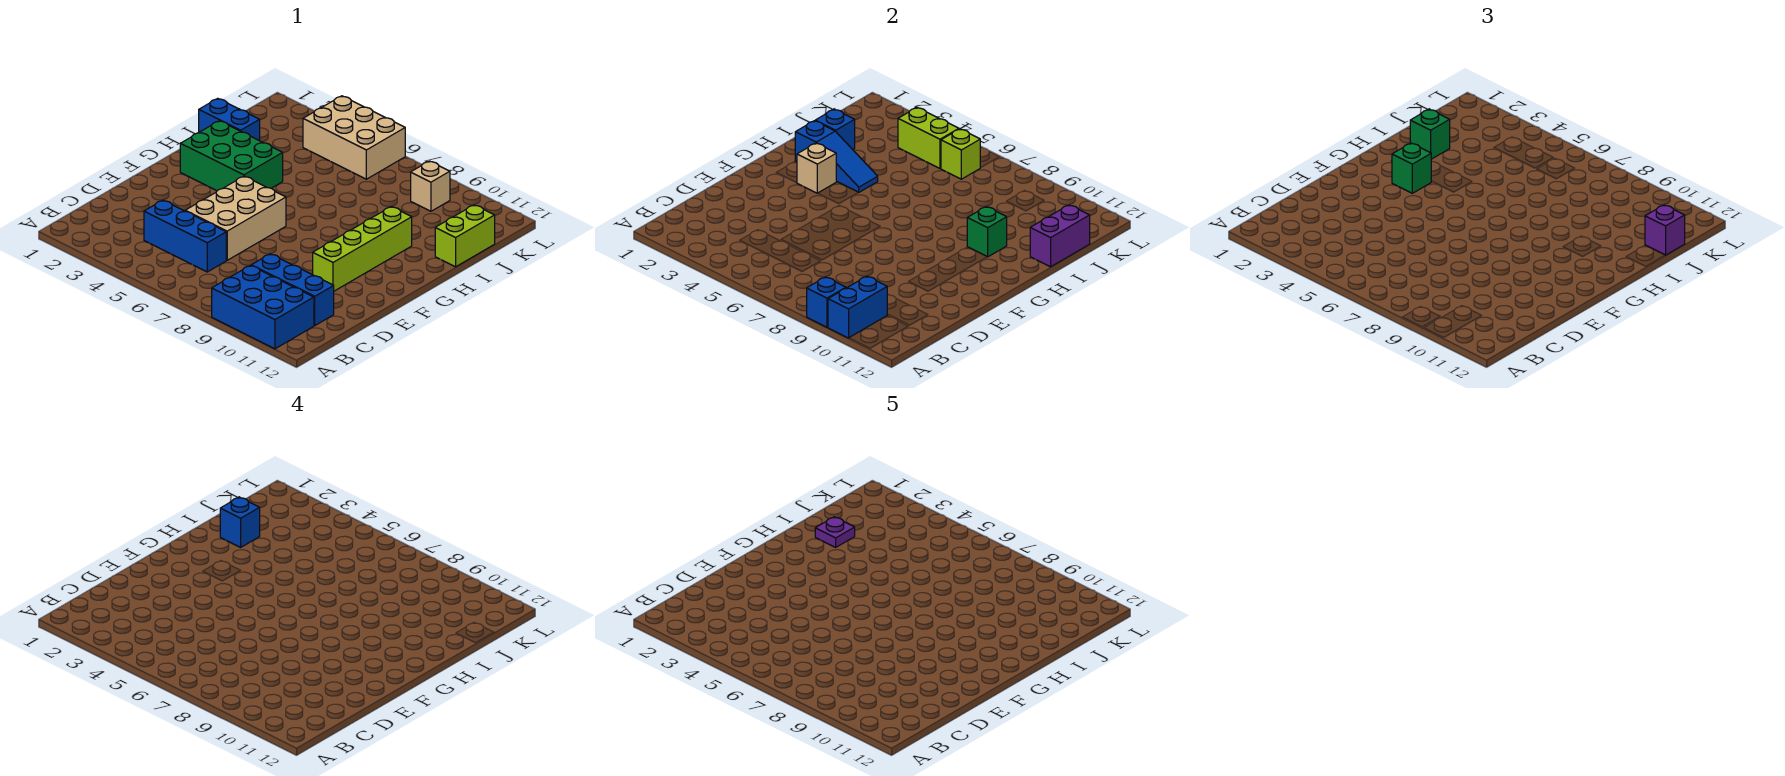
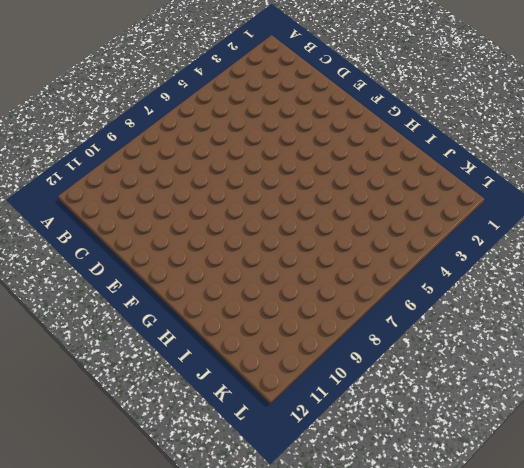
none -> blue brick A9:B11 level 1
none -> blue brick C4:C6 level 1
none -> blue brick C9:C11 level 1

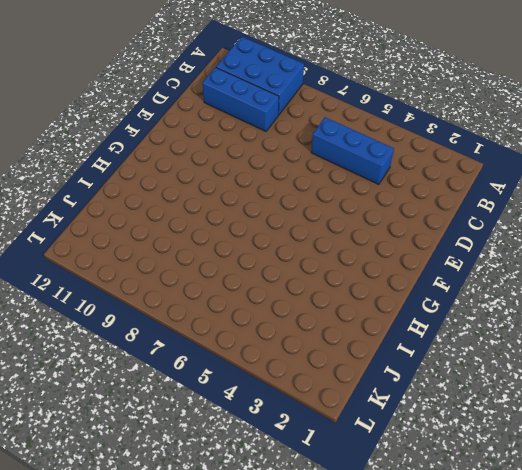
none -> tan brick D5:F6 level 1
none -> lime brick E10:H10 level 1
none -> green brick G2:H4 level 1

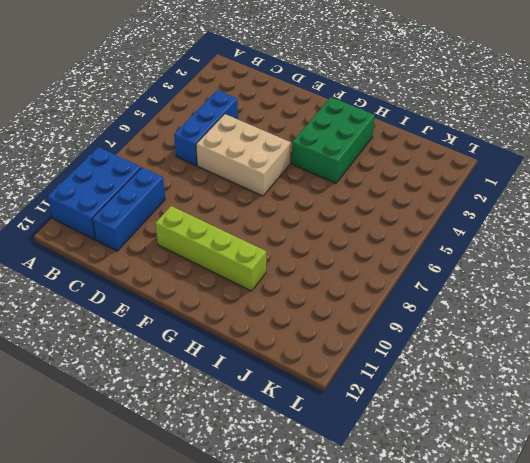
none -> blue brick I1:I2 level 1
none -> lime brick I12:J12 level 1
none -> tan brick K4:L6 level 1

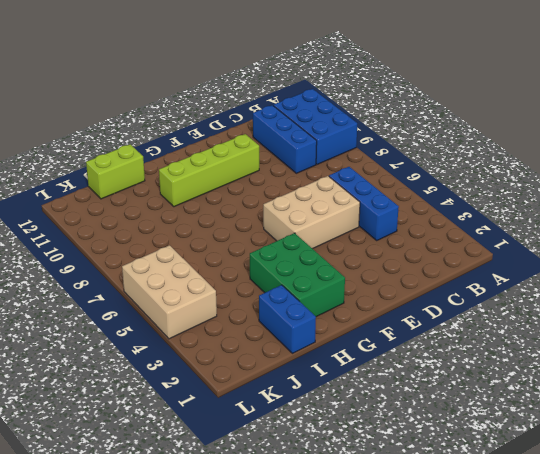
none -> tan brick K9 level 1
none -> blue brick A9 level 2
none -> blue brick A10:B10 level 2

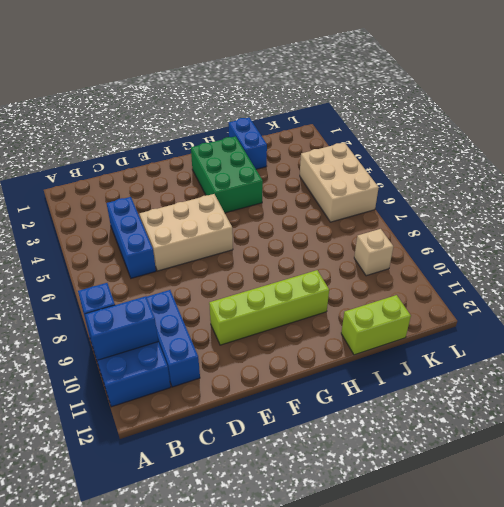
none -> tan brick G3 level 2
none -> blue slope H2:H4 level 2 top 2
none -> green brick H10 level 2

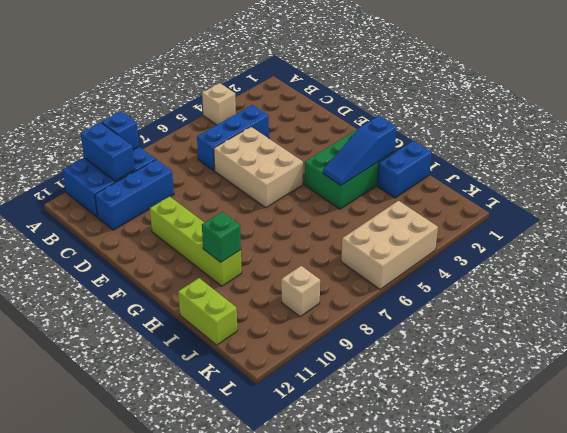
tan brick A4 level 1 -> tan brick G3 level 2
none -> blue brick I2 level 2
none -> purple brick I12:J12 level 2
none -> lime brick K4:K5 level 2

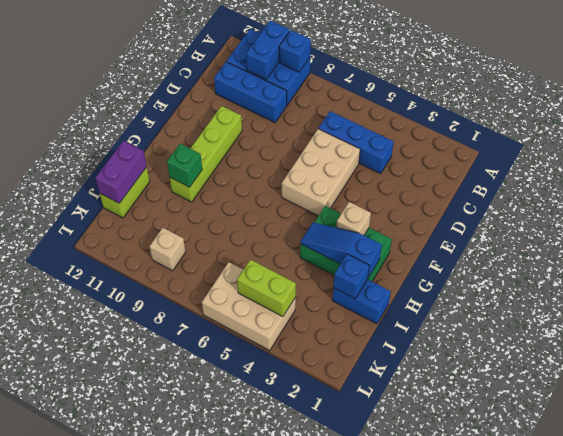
none -> lime brick K6 level 2
none -> green brick G3 level 3
none -> green brick I2 level 3

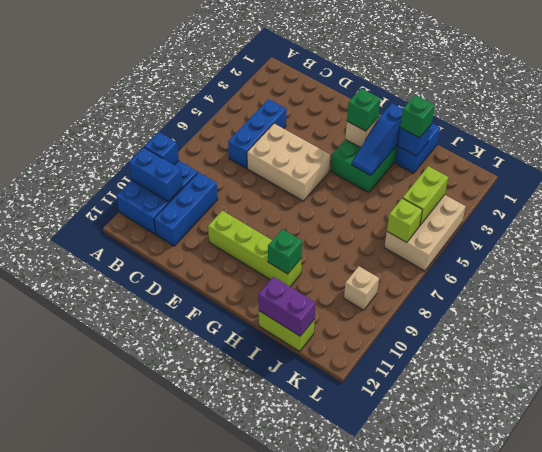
none -> purple brick J12 level 3
none -> blue brick I2 level 4
none -> purple plate I2 level 5

